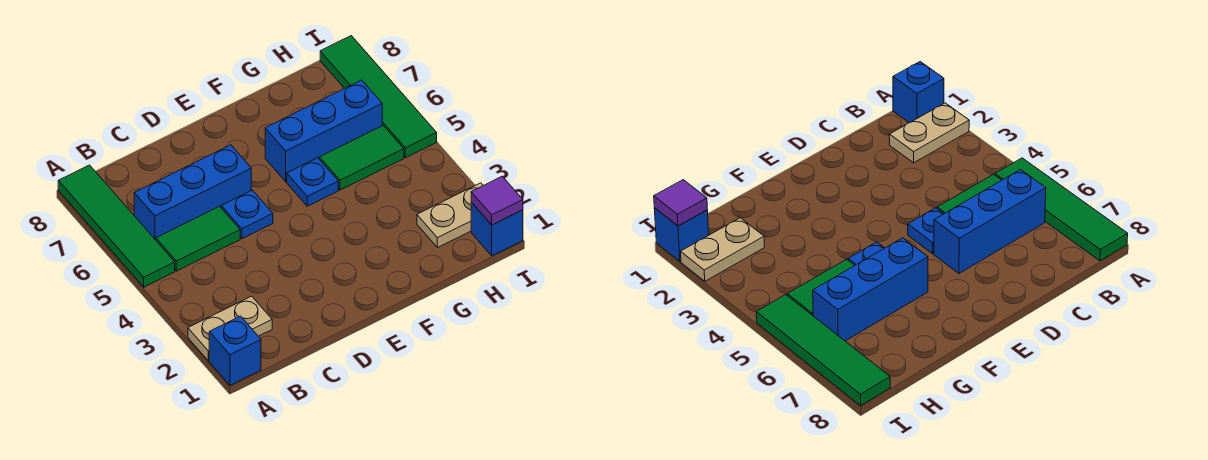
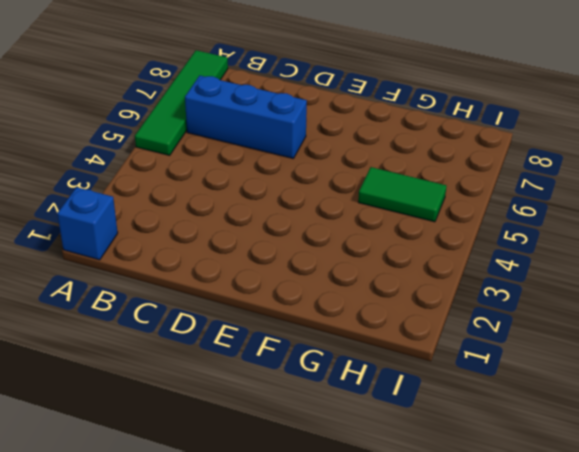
none -> tan plate A2:B2 level 1
none -> green tile B5:C5 level 1
none -> blue plate D5 level 1

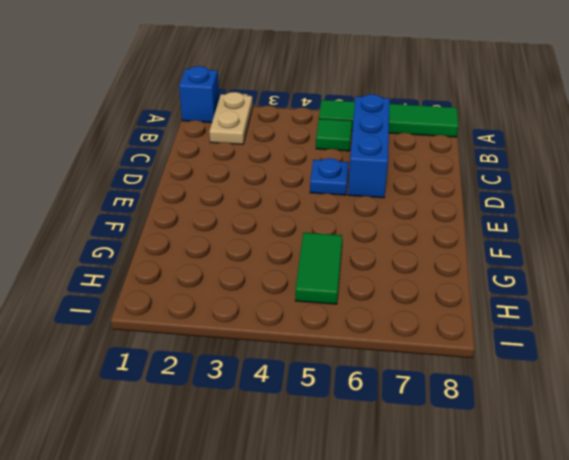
green tile B5 level 1 -> green tile B5:C5 level 1
none -> blue plate F5 level 1
none -> blue brick F6:H6 level 1
none -> tan plate H2:I2 level 1

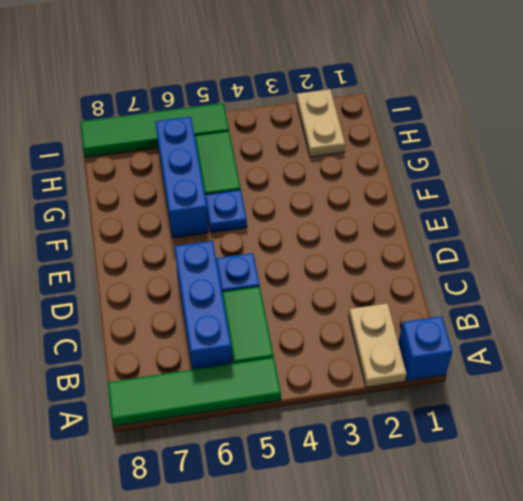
none -> blue brick I1 level 1
none -> purple tile I1 level 2

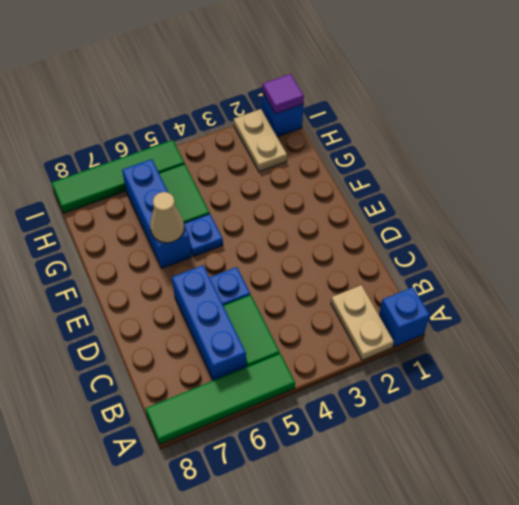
tan cone F6 level 2 -> none

